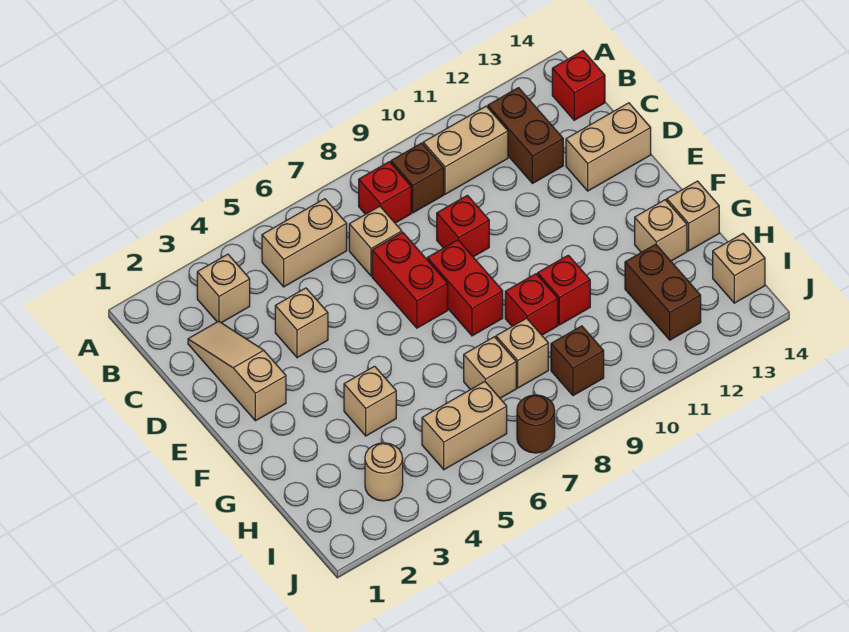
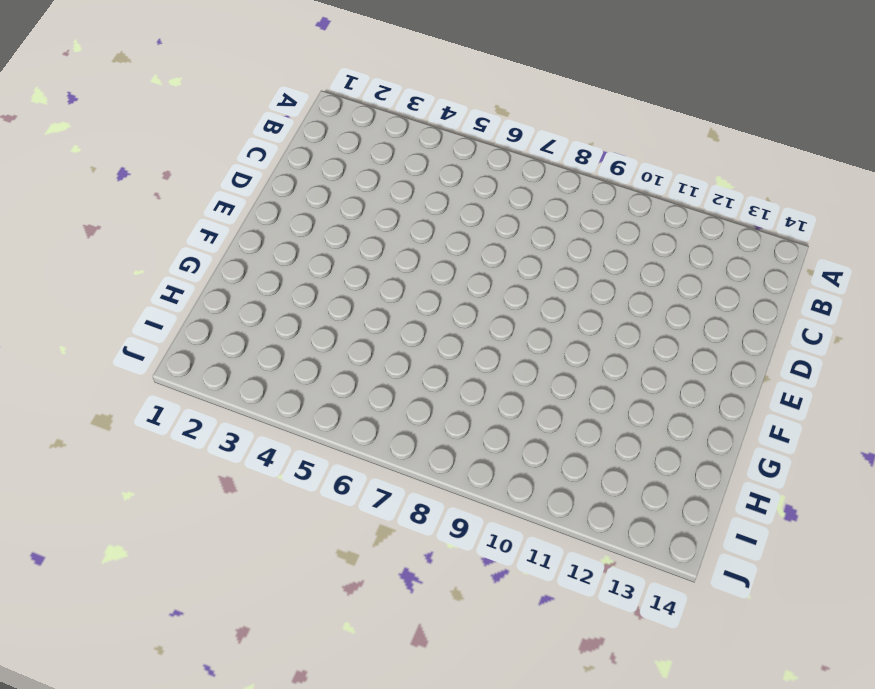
none -> tan brick B3 level 1
none -> tan brick B5:B6 level 1
none -> red brick B8 level 1

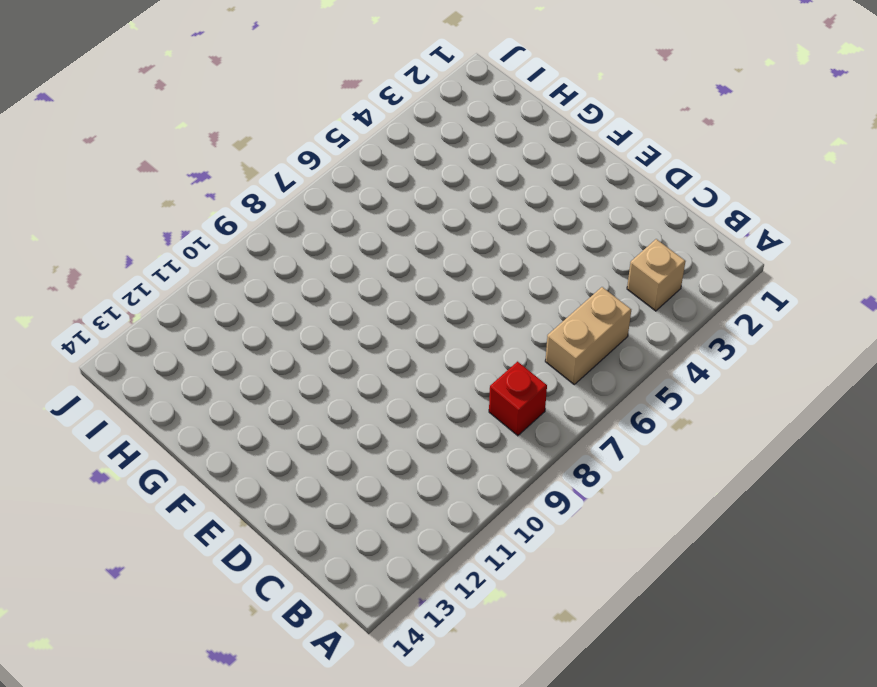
none -> brown brick B9 level 1
none -> tan brick B10:B11 level 1
none -> brown brick B12:C12 level 1

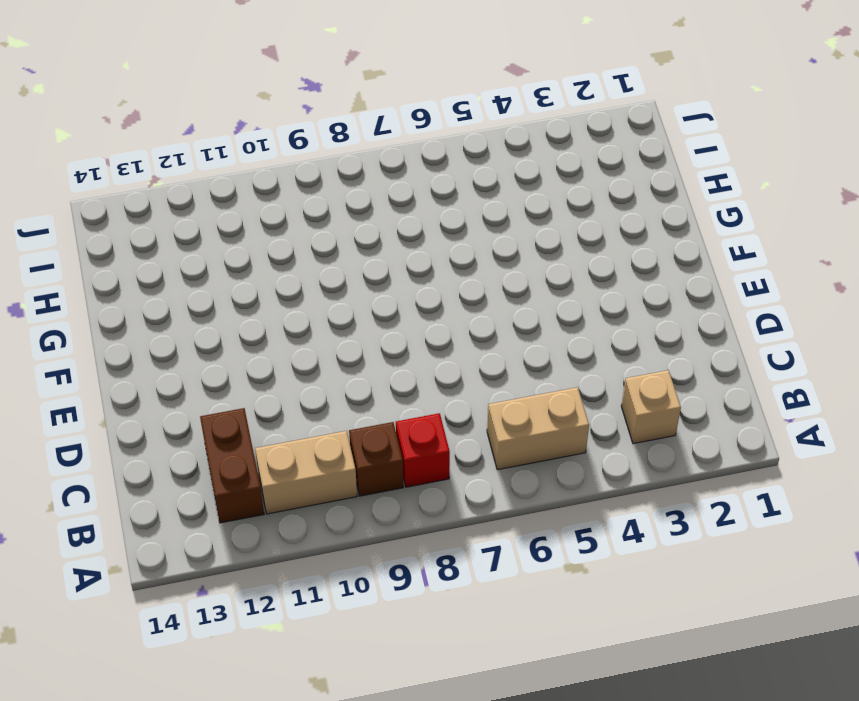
none -> red brick B14 level 1
none -> tan slope C2:E2 level 1 top E
none -> tan brick C7 level 1

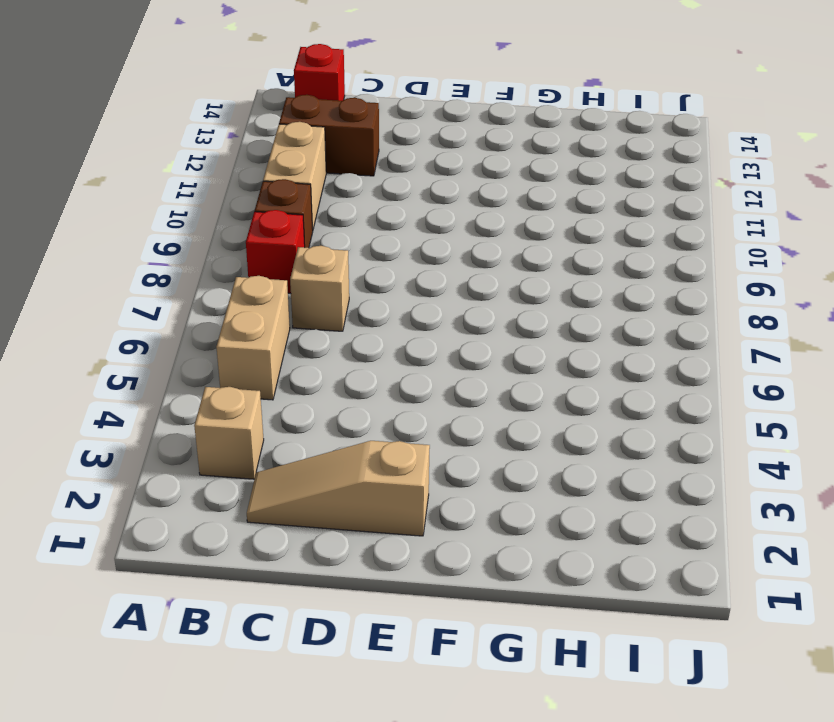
none -> tan brick D4 level 1
none -> red brick D7:E7 level 1
none -> red brick D9 level 1

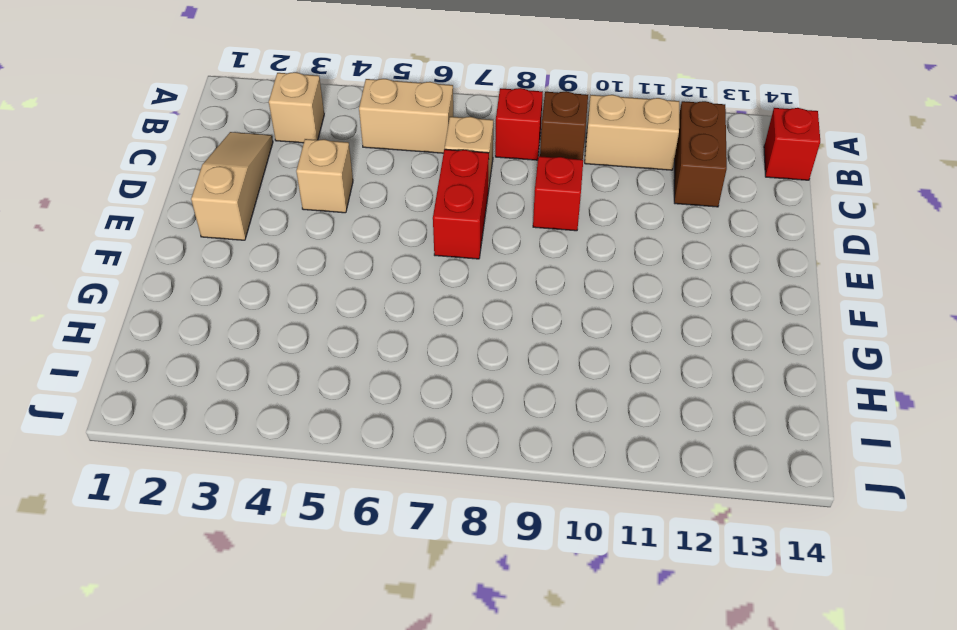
none -> tan brick D13:D14 level 1
none -> red brick E8:F8 level 1
none -> tan brick G4 level 1

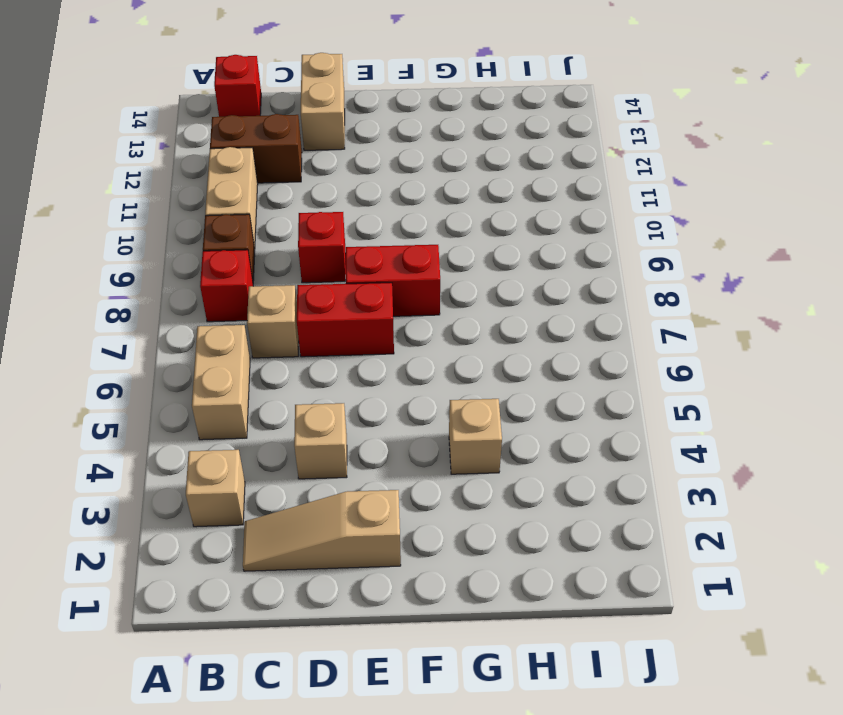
none -> red brick G9 level 1
none -> red brick G10 level 1
none -> tan brick G13 level 1

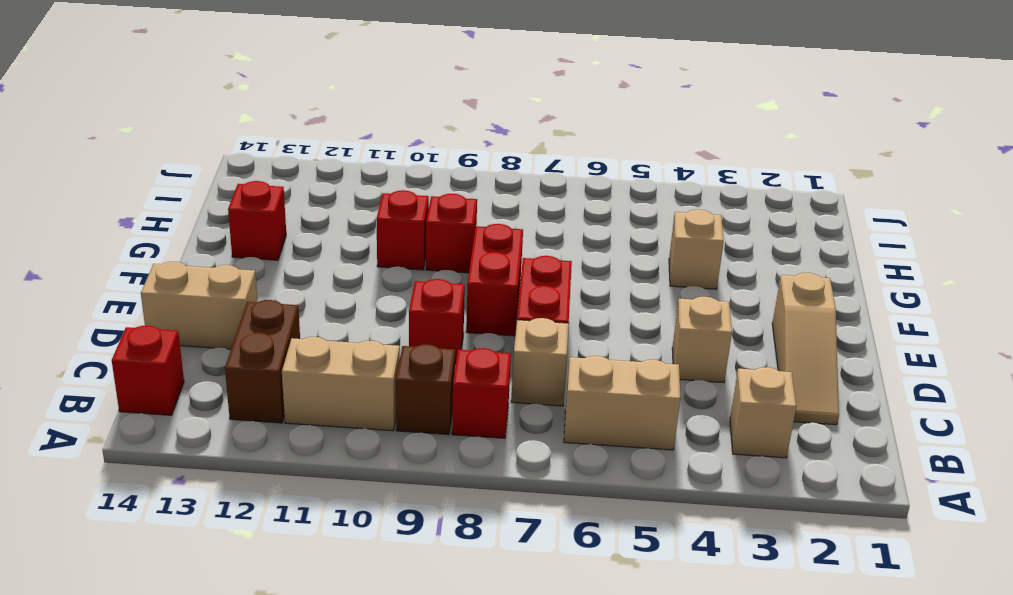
red brick G13 level 1 -> tan brick G13 level 1
none -> tan brick G14 level 1
none -> tan brick H7 level 1
none -> tan brick H8 level 1

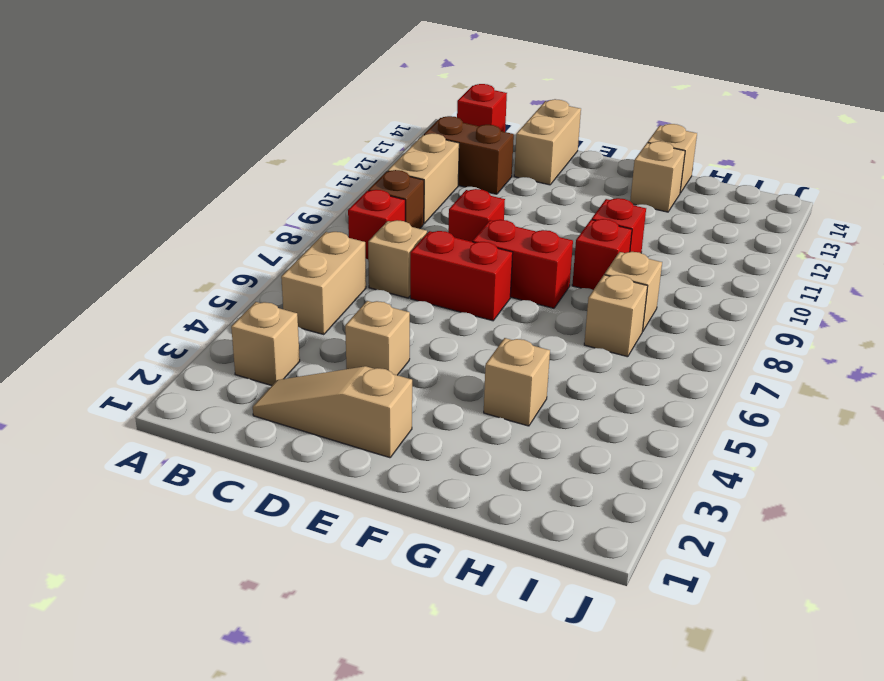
none -> brown brick H12:I12 level 1
none -> tan round brick I3 level 1
none -> tan brick I5:I6 level 1

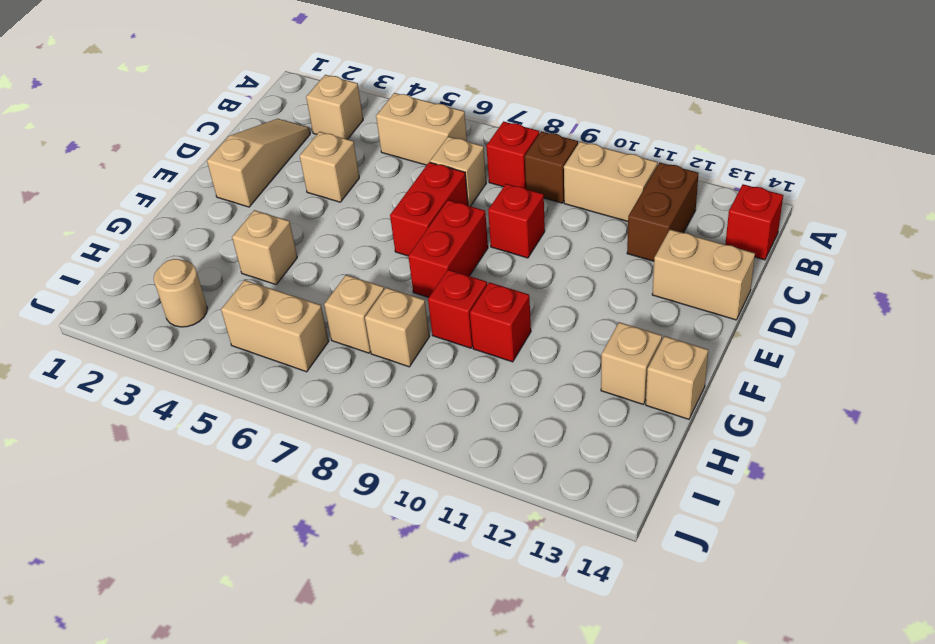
none -> brown brick H12:I12 level 1
none -> brown brick I9 level 1
none -> tan brick I14 level 1

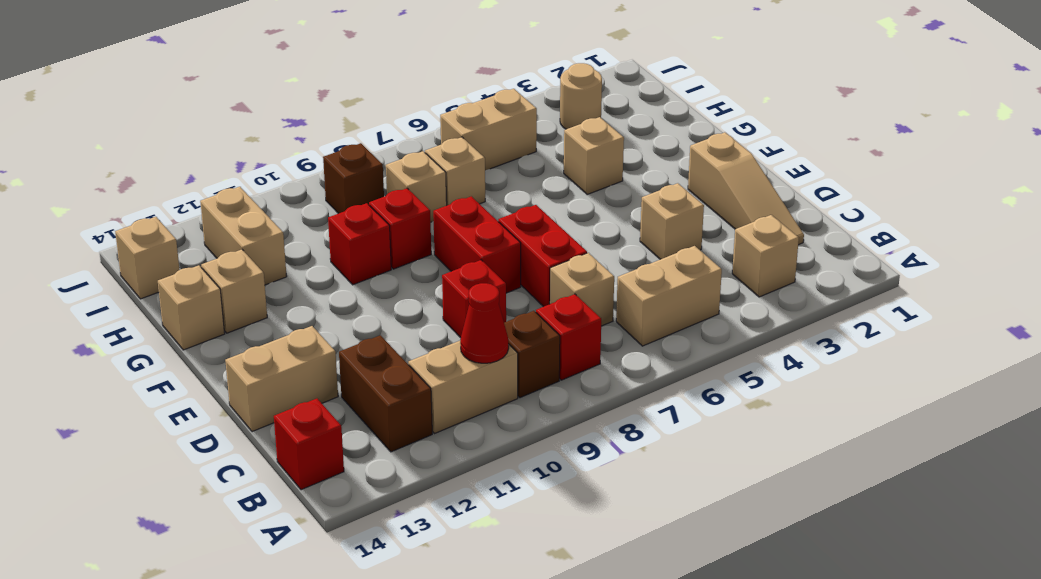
red cone B10 level 2 -> none
tan brick H12:I12 level 1 -> brown brick H12:I12 level 1
none -> brown round brick J7 level 1

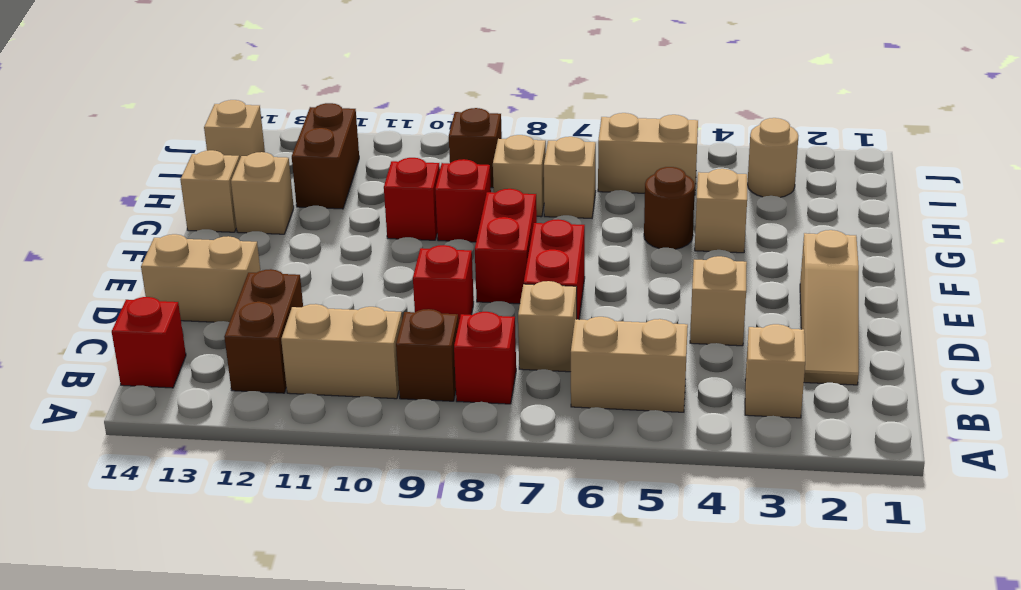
brown round brick G5 level 1 -> brown round brick J7 level 1

